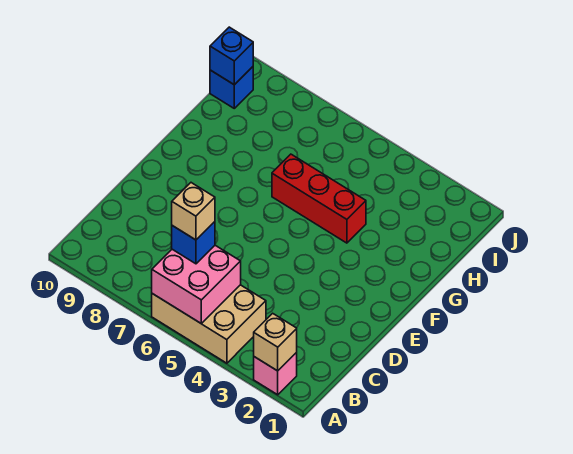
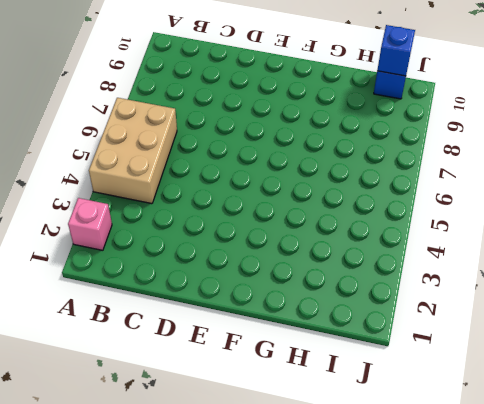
none -> red brick G4:G6 level 1
none -> tan brick A2 level 2

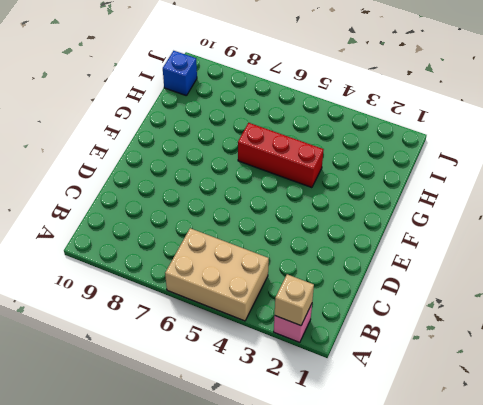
none -> pink brick A5:B6 level 2
none -> blue brick I10 level 2

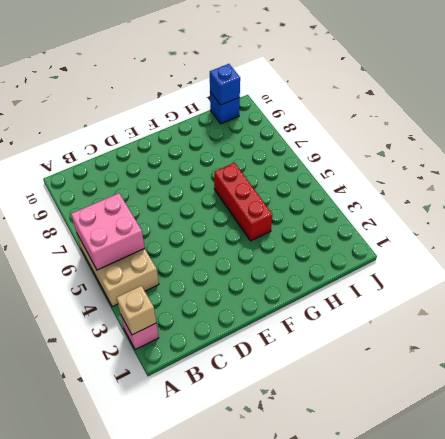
none -> blue brick B6 level 3
none -> tan brick B6 level 4

